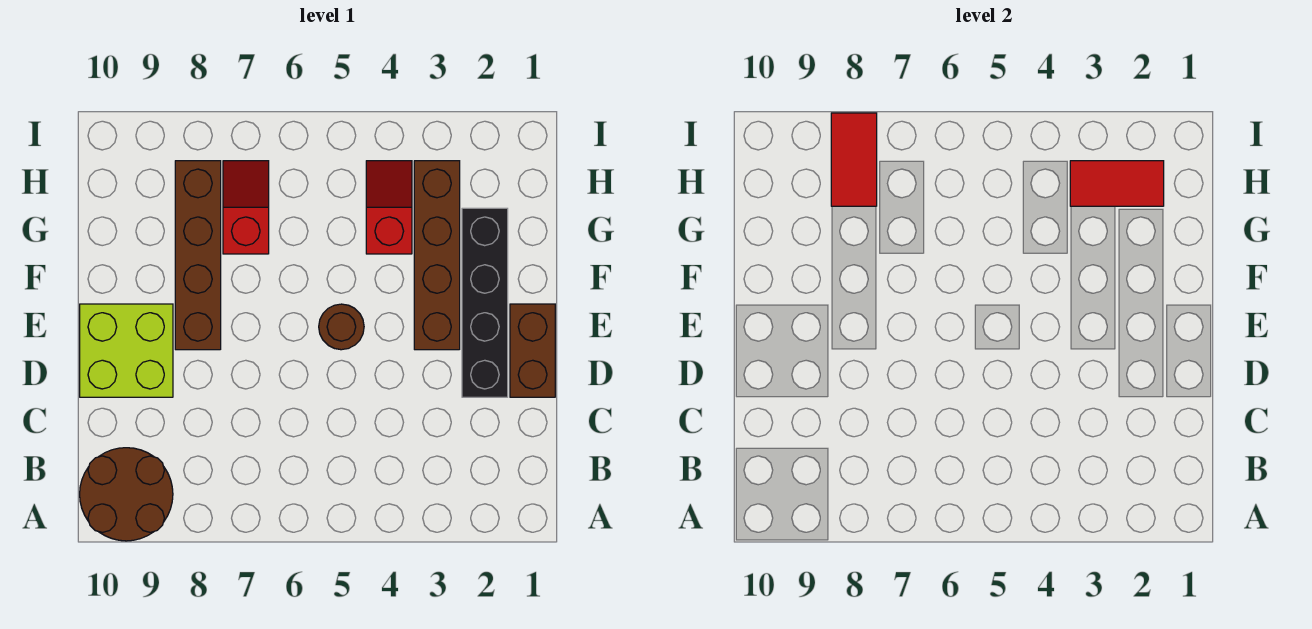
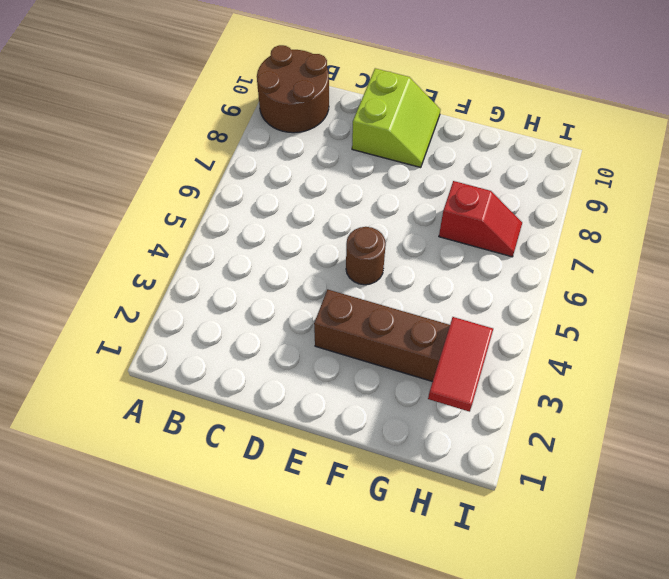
lime slope D9:E10 level 1 top D -> lime brick D9:E10 level 1
none -> brown brick D1:E1 level 1
none -> black brick D2:G2 level 1

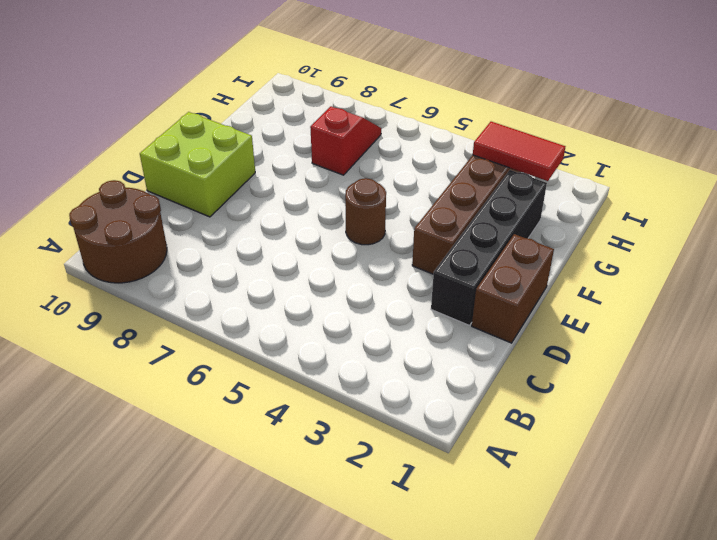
none -> brown brick E8:H8 level 1
none -> red slope G4:H4 level 1 top G

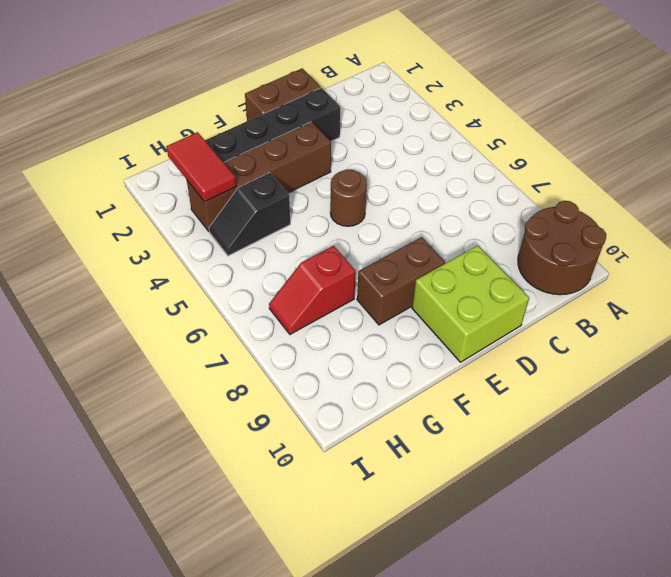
brown brick E8:F8 level 1 -> brown brick E8:H8 level 1
black slope G4:H4 level 1 top G -> red slope G4:H4 level 1 top G
none -> red tile H8:I8 level 2

